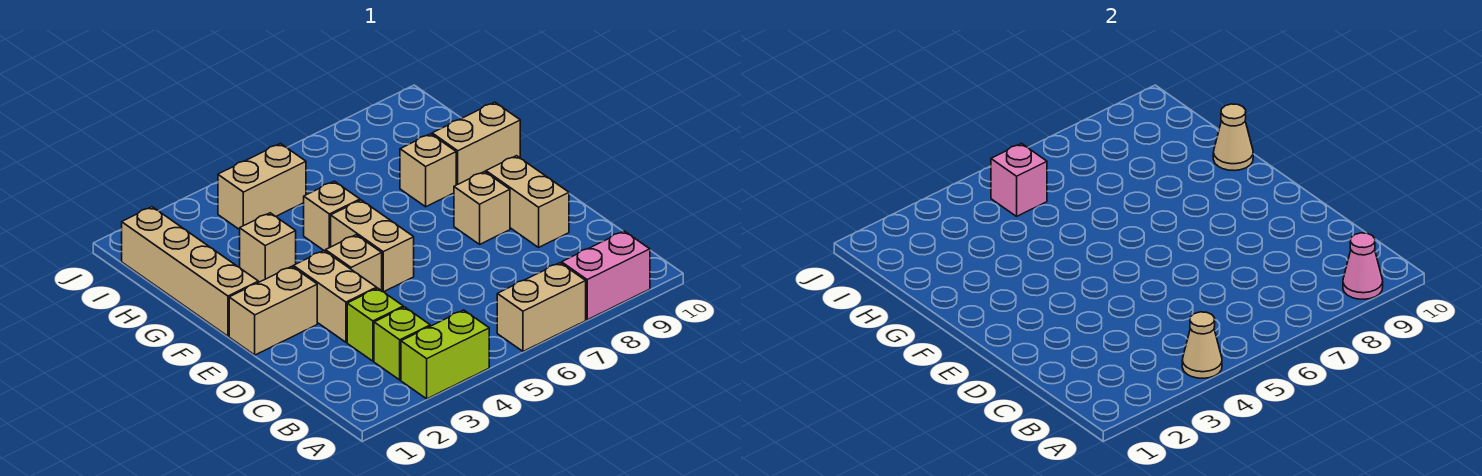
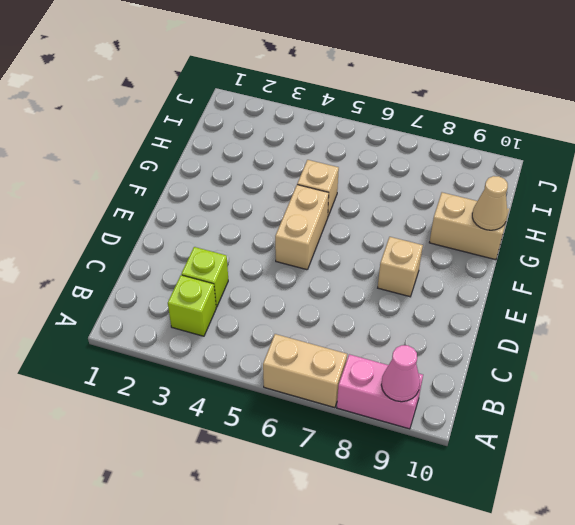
none -> lime brick A3:A4 level 1
none -> tan brick D3:E3 level 1
none -> tan brick D9:E9 level 1

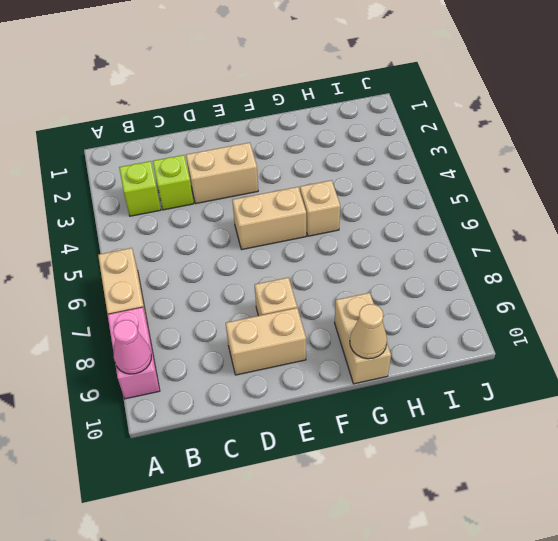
none -> lime brick A3:A4 level 1
none -> tan brick E1:E2 level 1
none -> tan brick E4 level 1

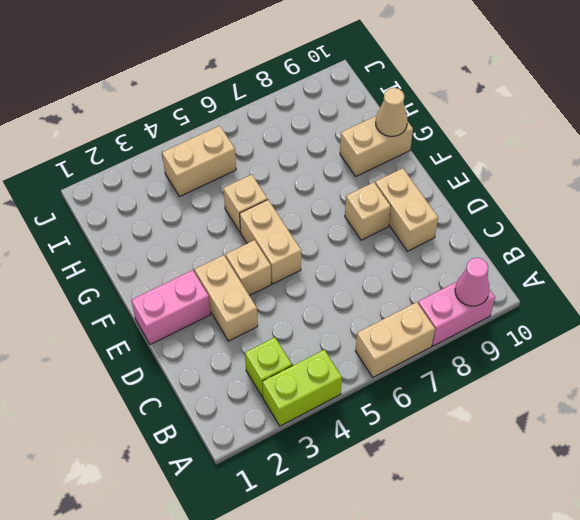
pink brick E1:E2 level 1 -> tan brick E1:E2 level 1
none -> lime brick C3 level 1
none -> tan brick F1:I1 level 1
none -> tan brick G3 level 1

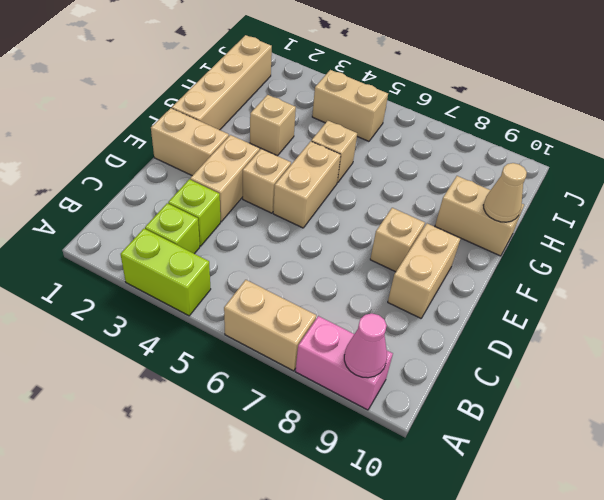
none -> tan brick G8 level 1
none -> tan cone A4 level 2
none -> pink brick I5 level 2

